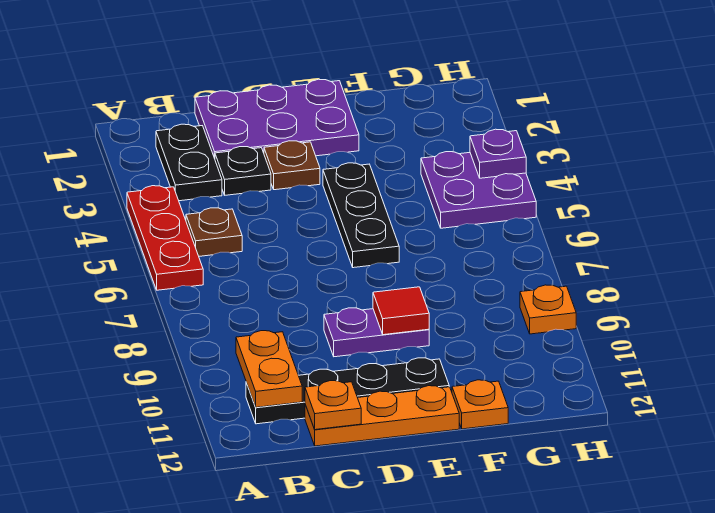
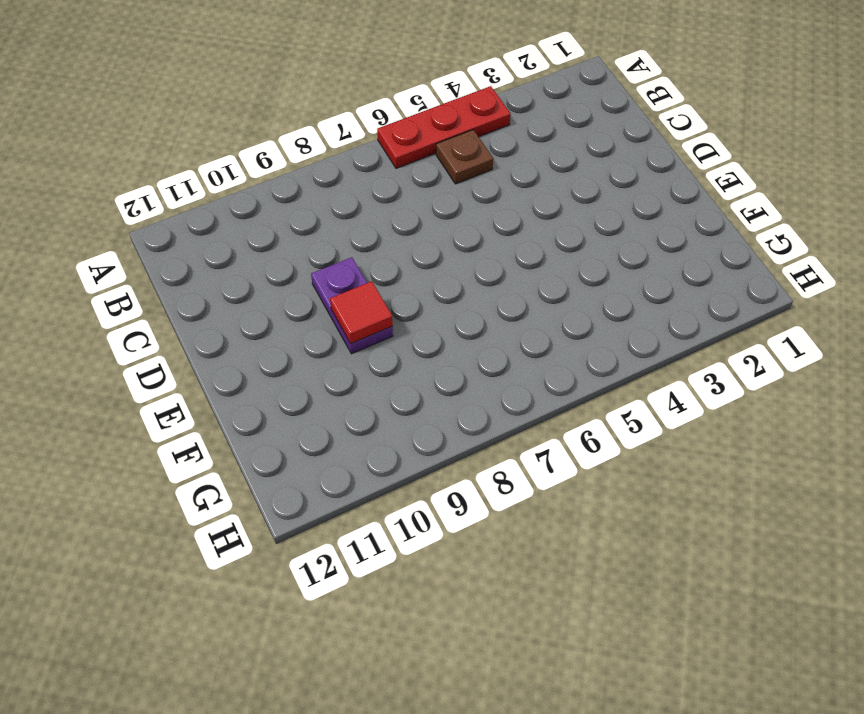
none -> black plate B2:B3 level 1
none -> black plate B11:E11 level 1
none -> purple plate C1:E2 level 1

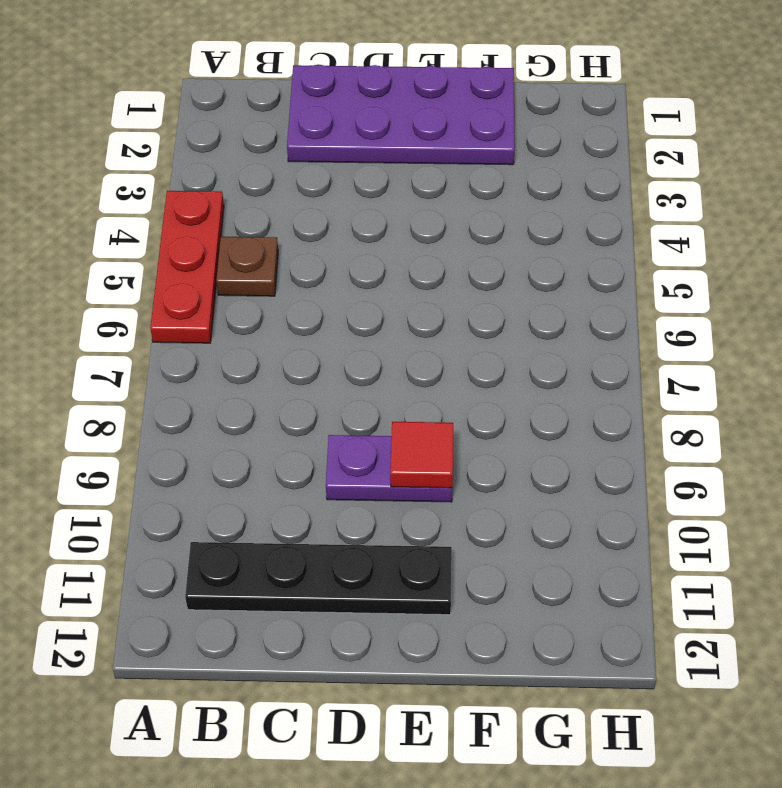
purple plate C1:F2 level 1 -> purple plate C1:E2 level 1
none -> black plate B2:B3 level 1
none -> black plate C3 level 1
none -> orange plate C12:E12 level 1

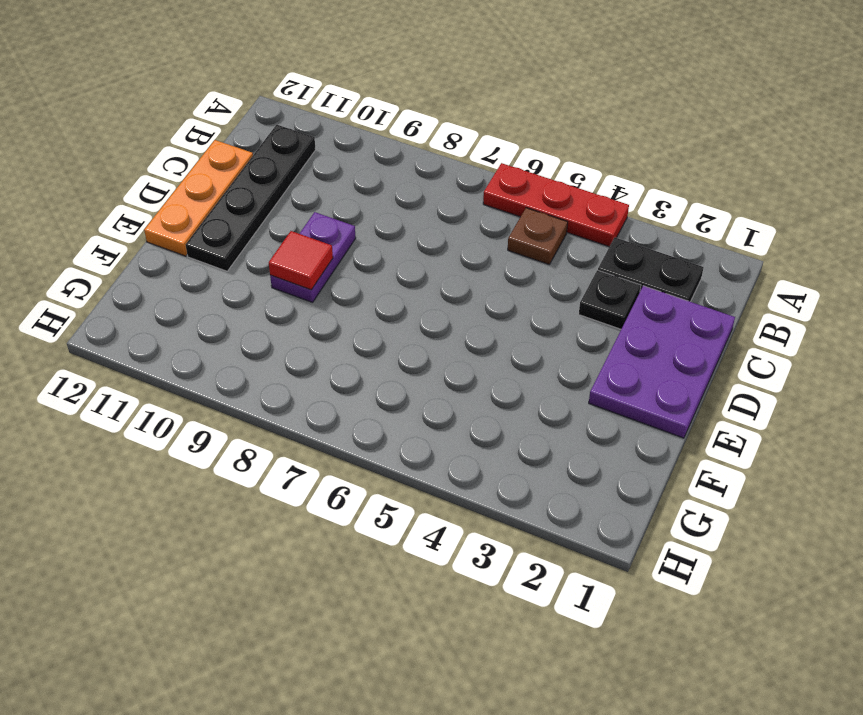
none -> brown plate D3 level 1
none -> black plate E4:E6 level 1
none -> orange plate F12 level 1

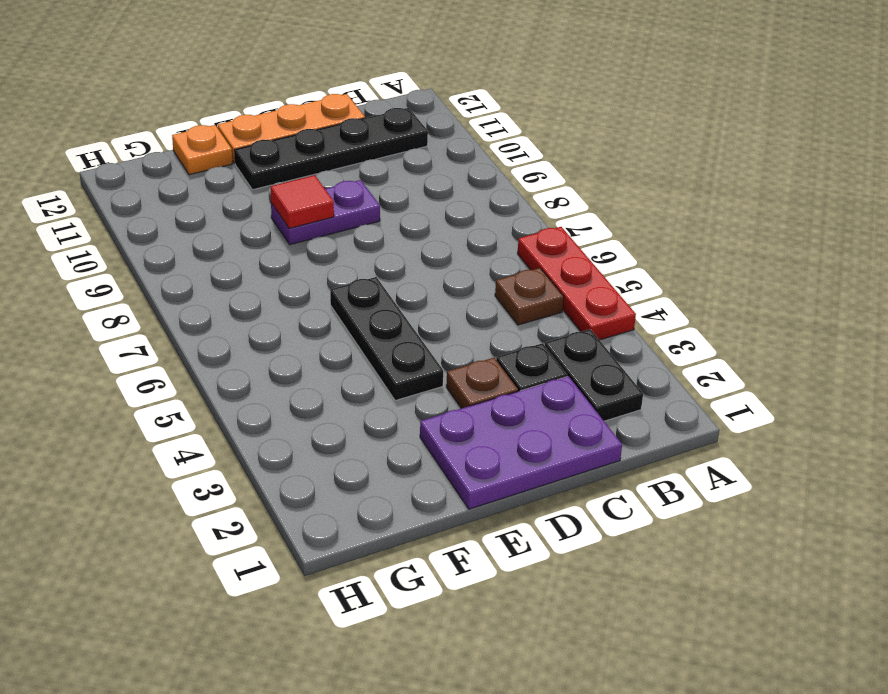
none -> purple plate G4:H5 level 1
none -> orange plate H9 level 1
none -> orange plate B10:B11 level 2

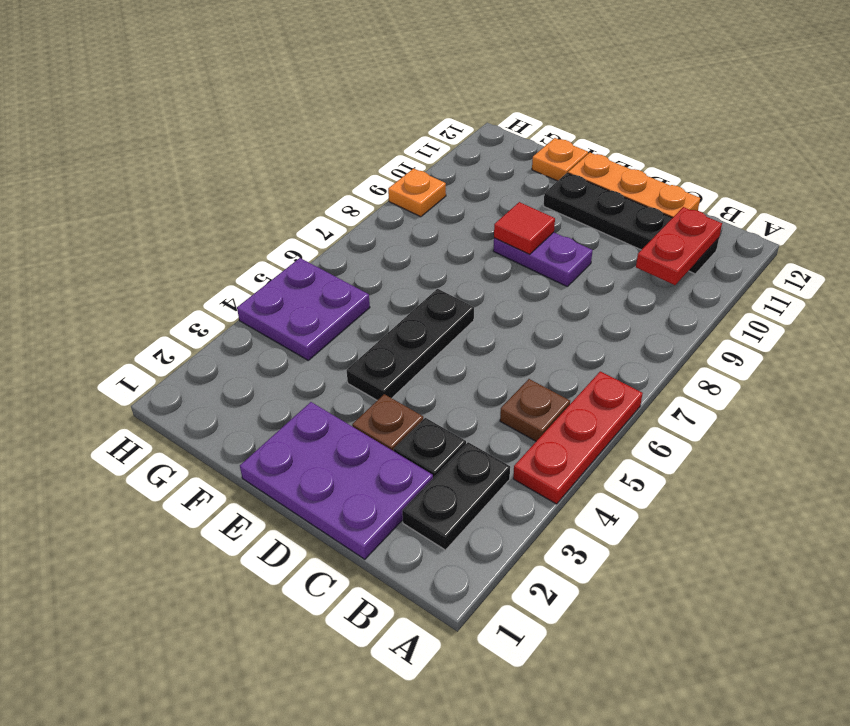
red plate B10:B11 level 2 -> orange plate B10:B11 level 2
none -> orange plate C12 level 2
none -> purple plate H4 level 2

